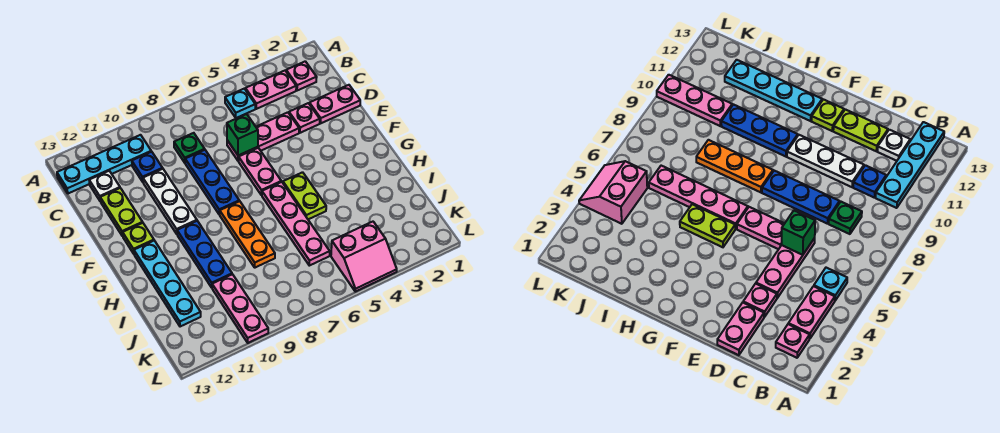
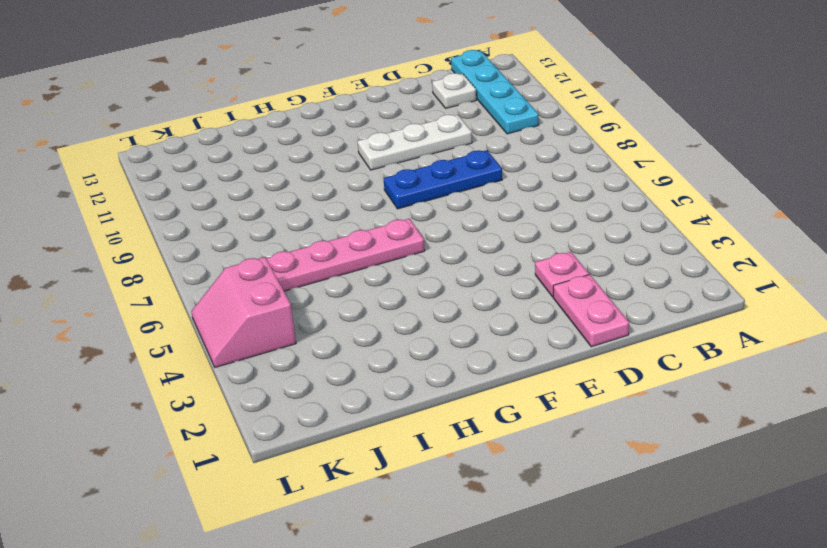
none -> pink plate B2 level 1
none -> pink plate B3:B4 level 1
none -> cyan plate B5 level 1

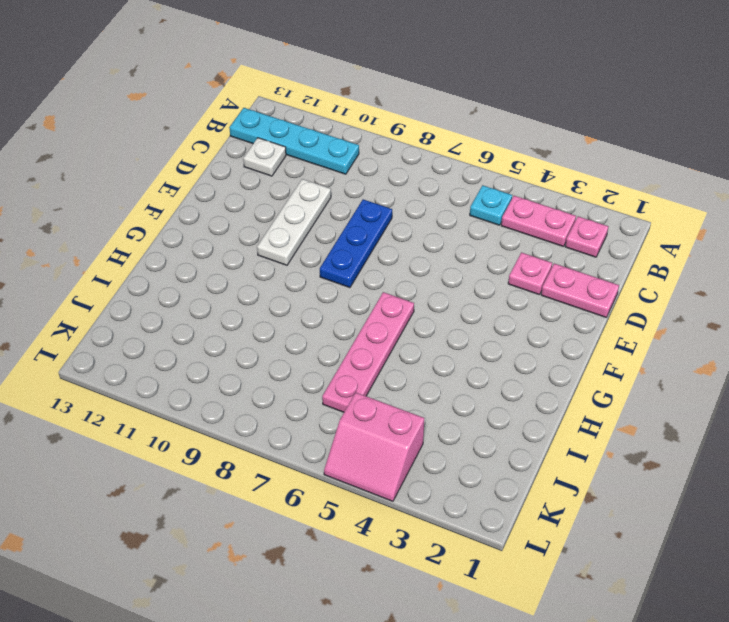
none -> green plate C8 level 1
none -> blue plate C10 level 1
none -> pink plate D4:D6 level 1

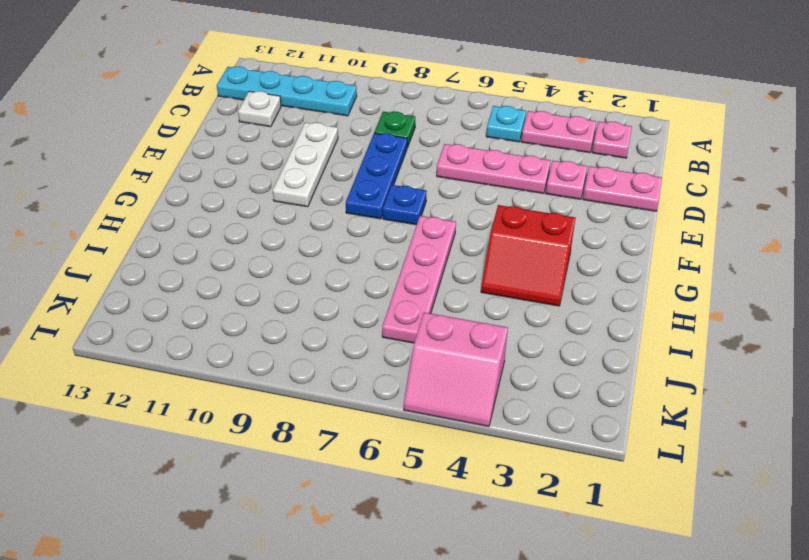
blue plate F7 level 1 -> blue plate C10 level 1
red slope G3:H4 level 1 top G -> none
none -> lime plate D12:E12 level 1
none -> pink plate E6:F6 level 1
none -> lime plate F12 level 1

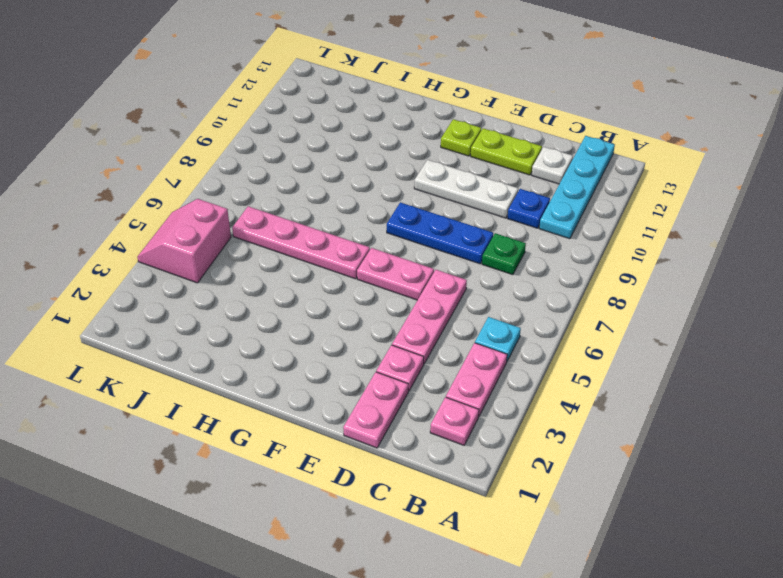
none -> lime plate G5:H5 level 1
none -> orange plate G8:I8 level 1
none -> blue plate G10:I10 level 1

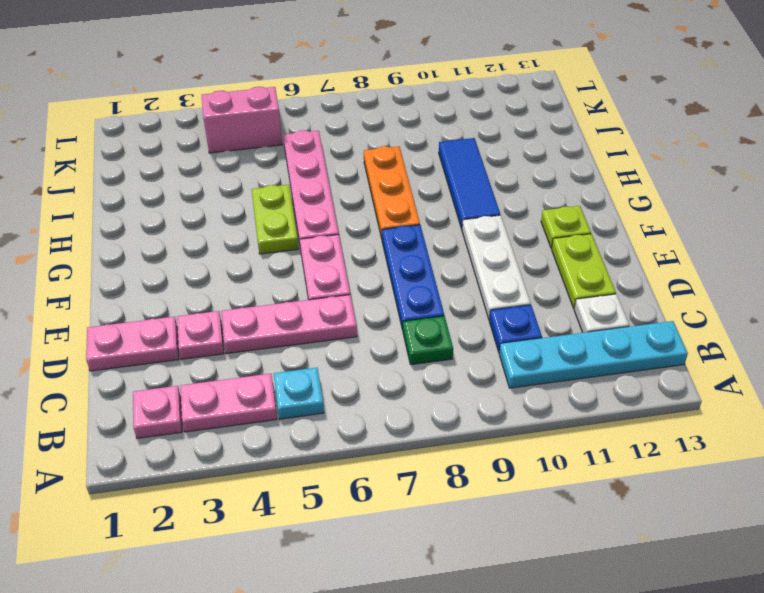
blue tile G10:I10 level 1 -> blue plate G10:I10 level 1
none -> cyan plate G12:J12 level 1
none -> pink plate J10:L10 level 1
none -> green brick D6 level 2

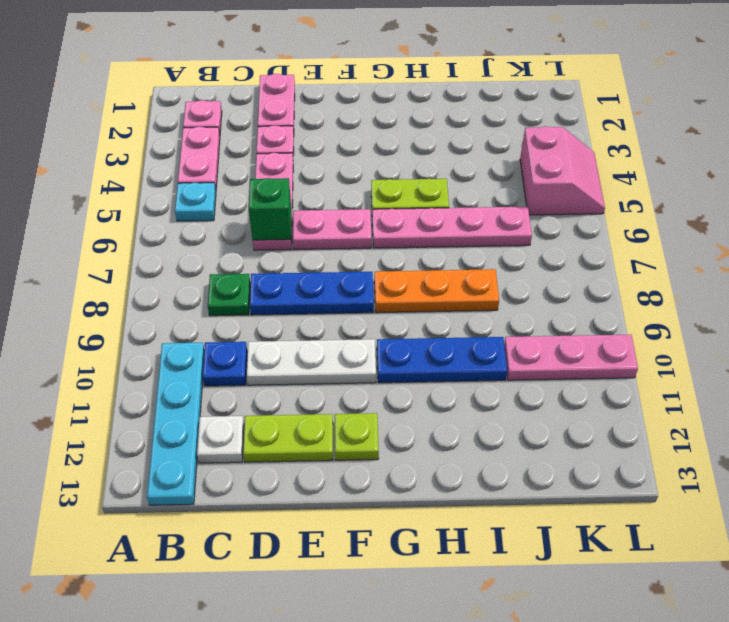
none -> cyan plate G12:J12 level 1

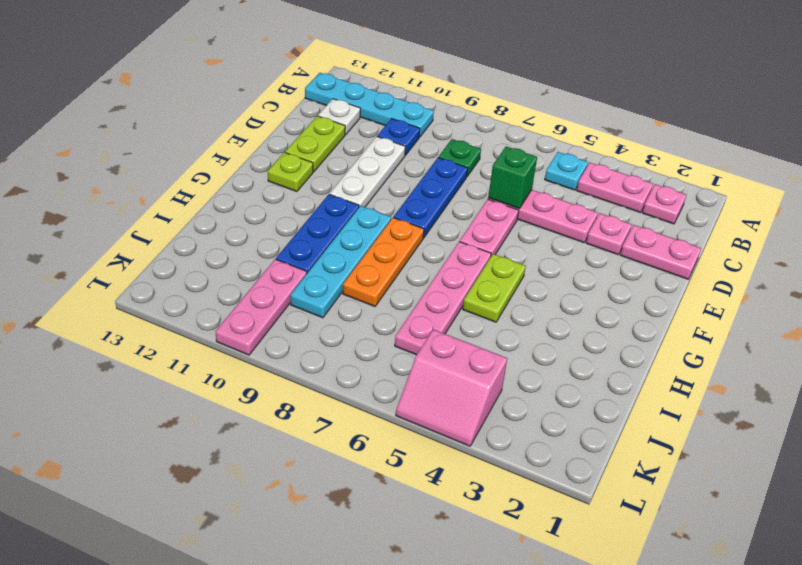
cyan plate G9:J9 level 1 -> cyan plate G12:J12 level 1

